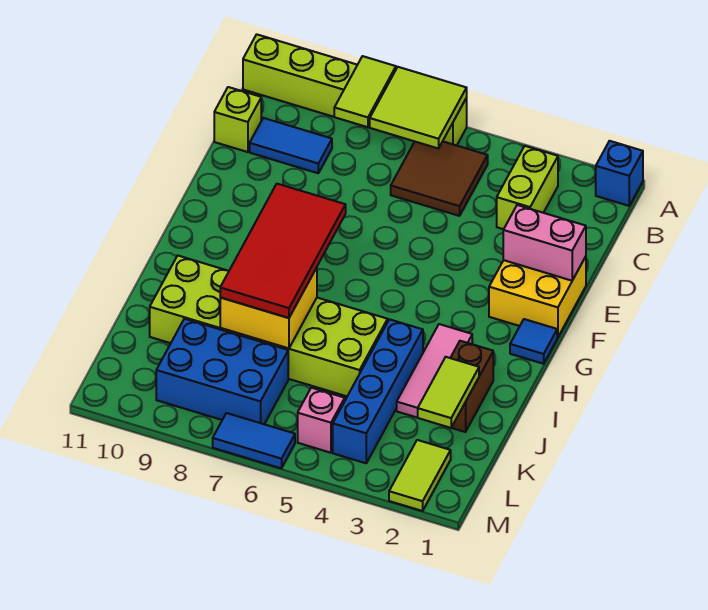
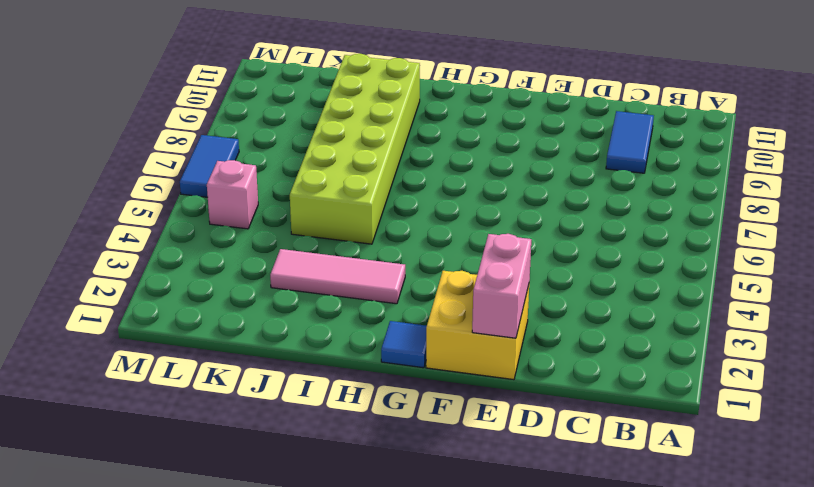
none -> blue brick A1 level 1
none -> lime brick A6:A11 level 1
none -> lime brick B3:C3 level 1

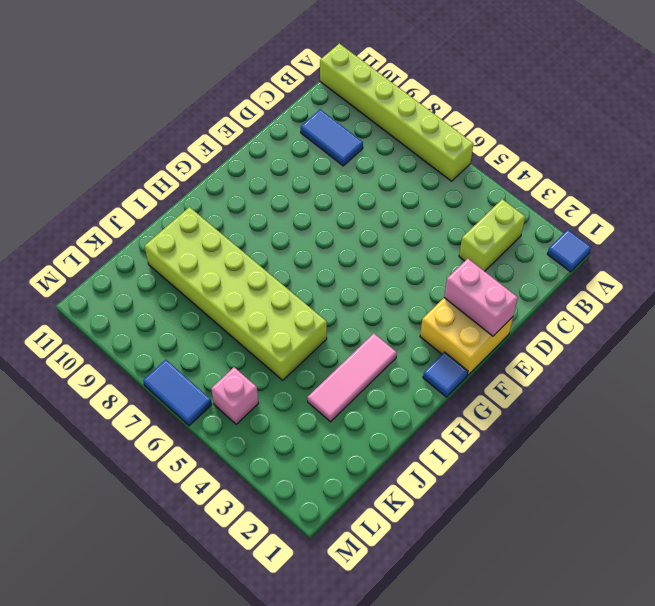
blue tile A1 level 1 -> blue brick A1 level 1
none -> brown tile B5:C6 level 1
none -> lime brick C11 level 1
none -> brown brick I2:J2 level 1

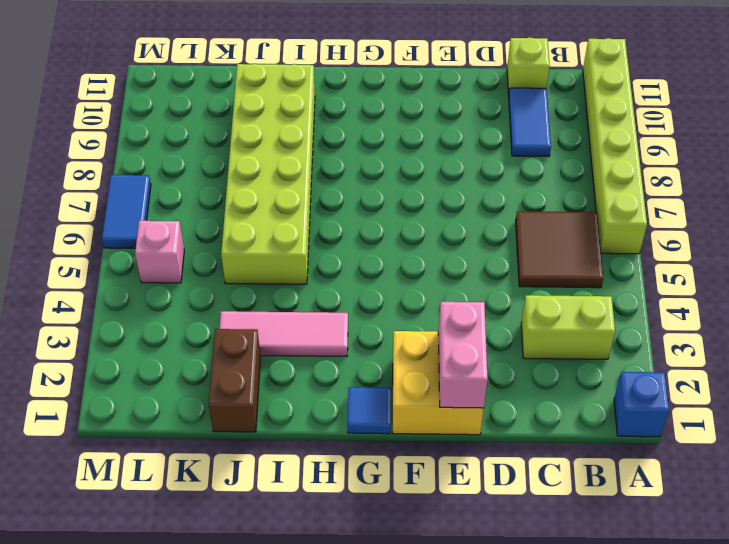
brown brick J1:J2 level 1 -> brown brick I2:J2 level 1
none -> blue brick I4:L4 level 1
none -> blue brick K7:L9 level 1
none -> lime tile L2:M2 level 1

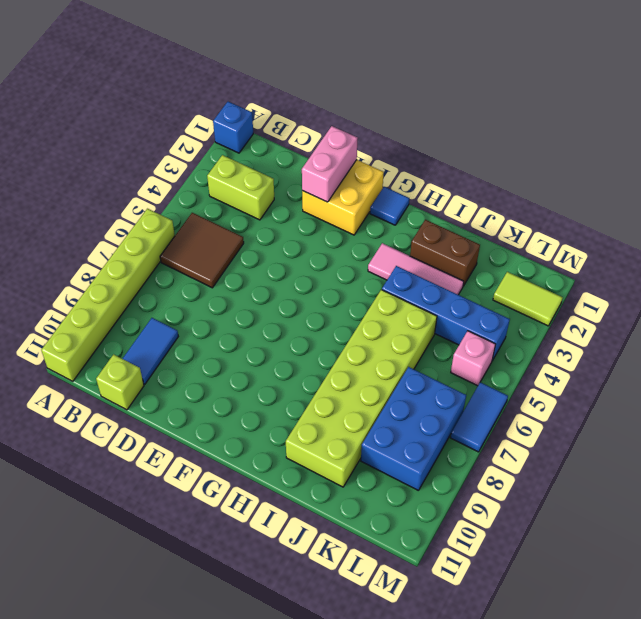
none -> lime tile A6:B7 level 2
none -> lime tile A8:B8 level 2
none -> yellow brick I7:J8 level 2

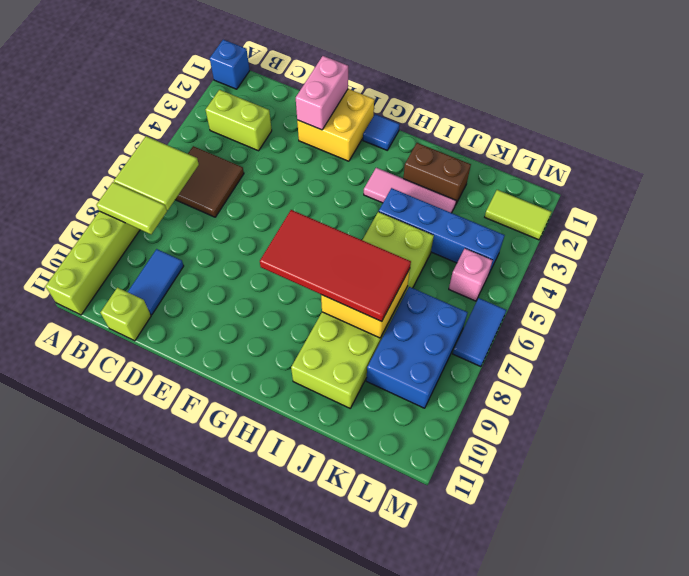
none -> lime tile J2:K2 level 2

